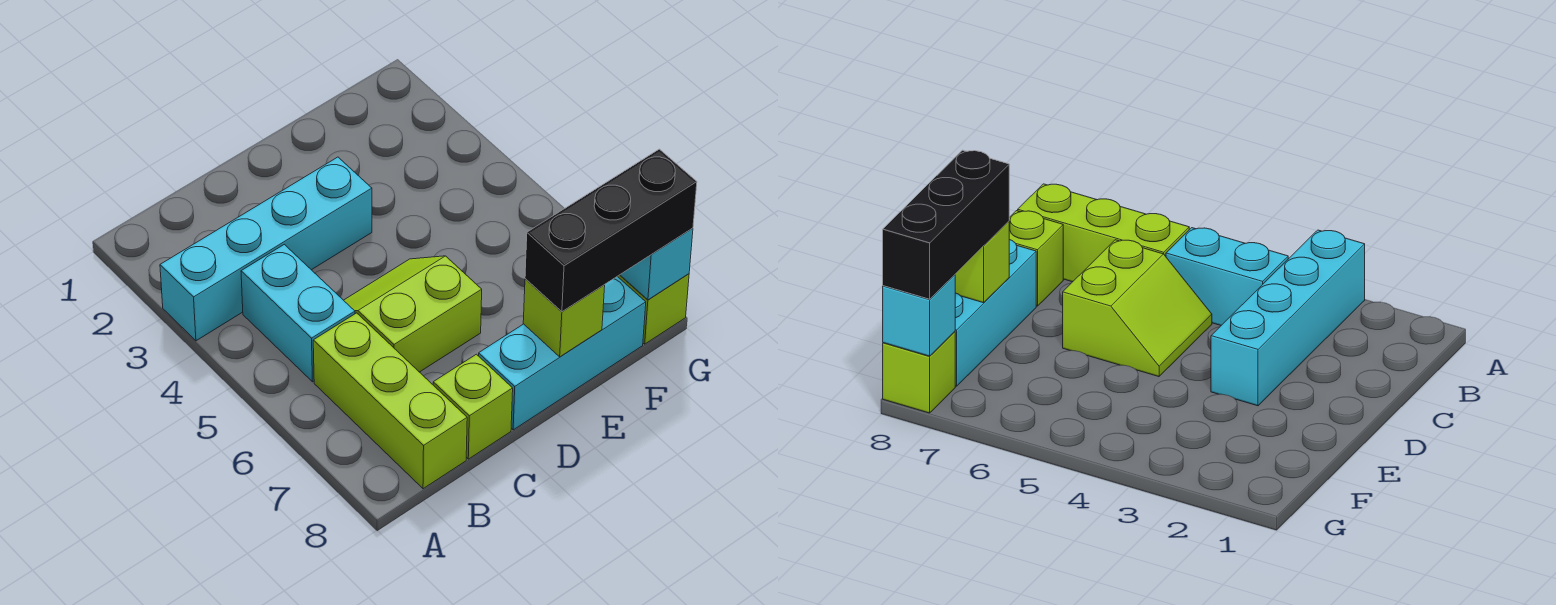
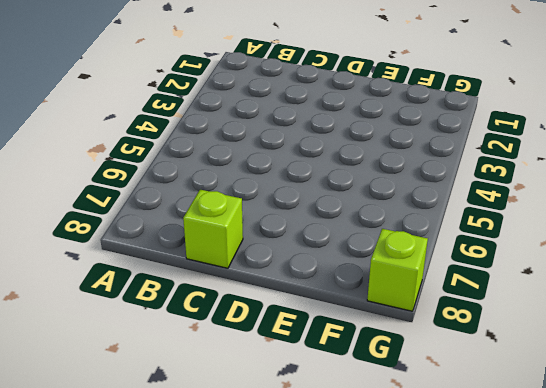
none -> cyan brick A3:D3 level 1
none -> cyan brick B4:B5 level 1

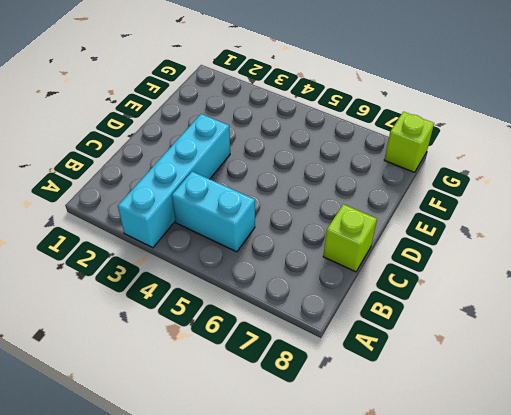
none -> lime brick B6:B8 level 1
none -> lime slope C5:D6 level 1 top 6

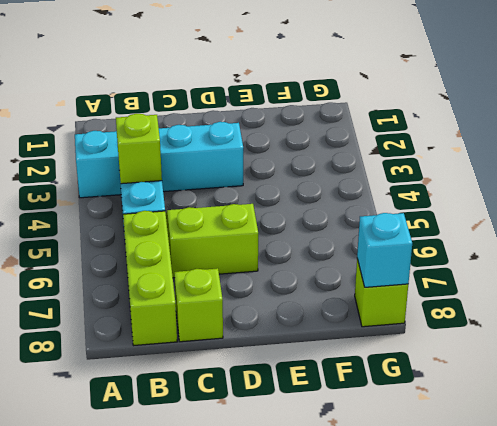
lime brick B4 level 2 -> lime brick E8 level 2
none -> cyan brick D8:F8 level 1
none -> black brick E8:G8 level 3

